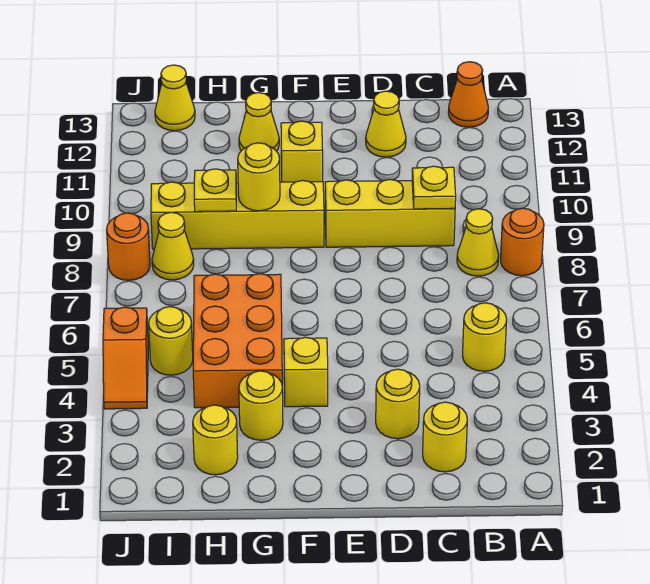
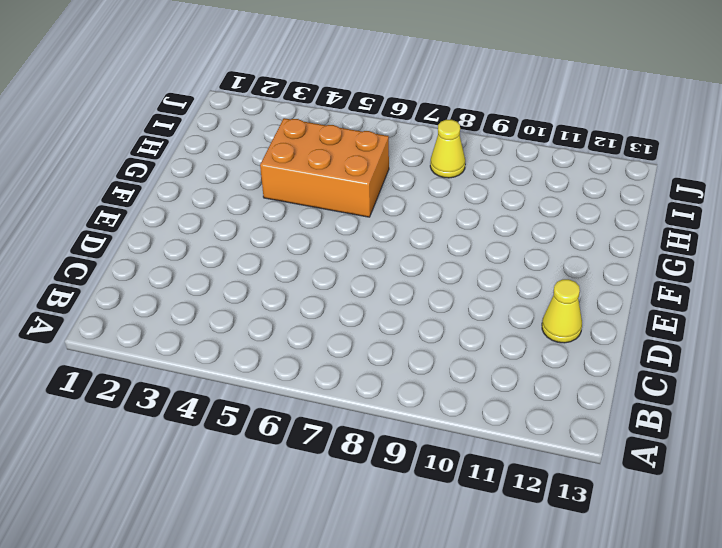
none -> orange round brick A8 level 1
none -> yellow round brick B5 level 1
none -> yellow cone B8 level 1

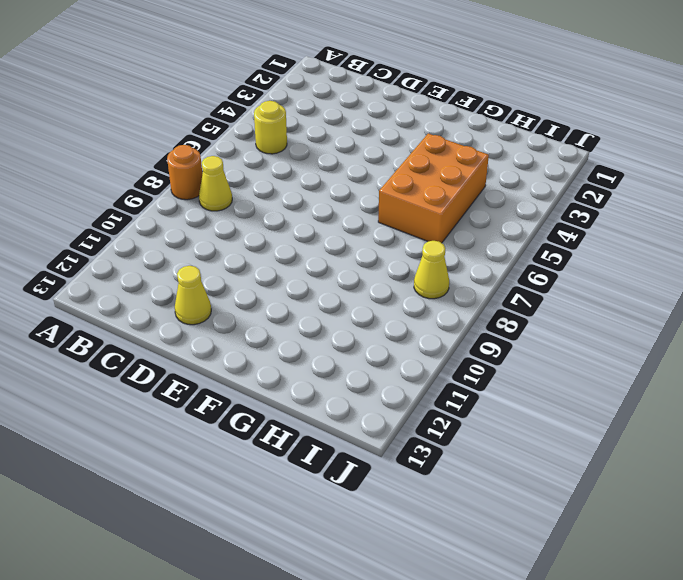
none -> orange cone B13 level 1
none -> yellow round brick C2 level 1
none -> yellow brick C9:E9 level 1

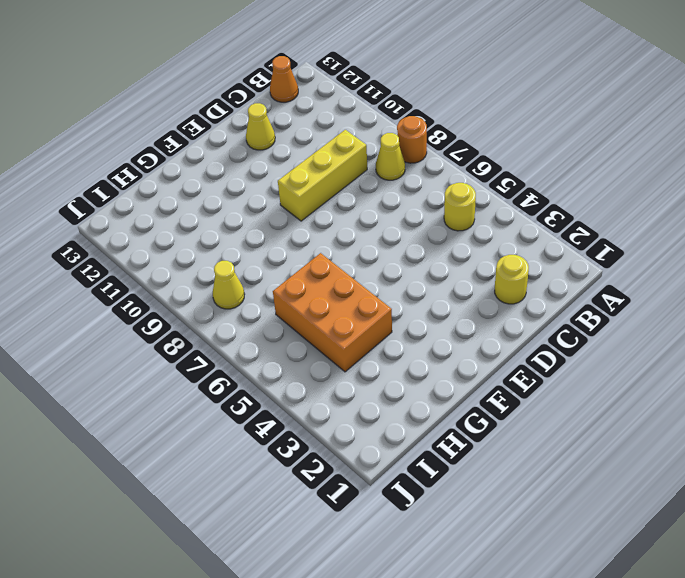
none -> yellow round brick D3 level 1
none -> yellow brick F4 level 1
none -> yellow brick F9:I9 level 1

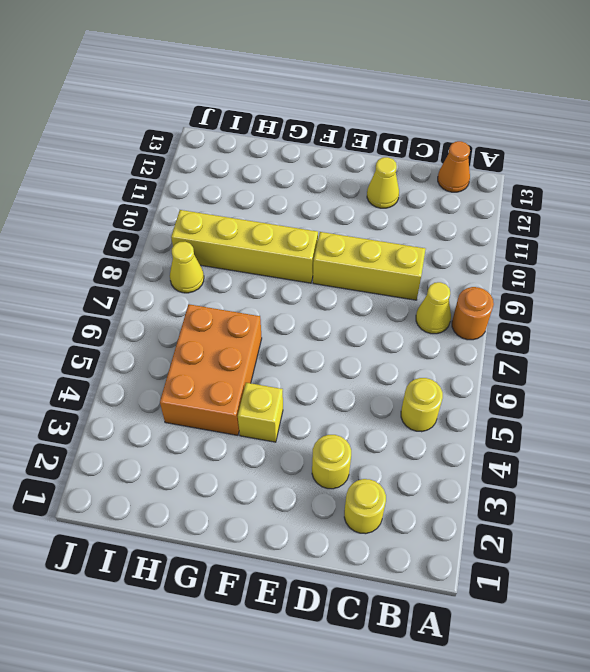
none -> yellow brick F11 level 1
none -> yellow round brick G3 level 1
none -> yellow cone G12 level 1

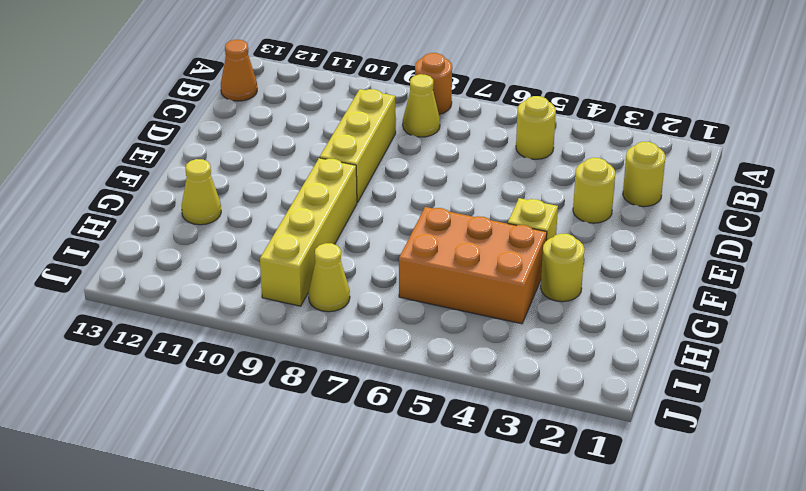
none -> yellow cone D12 level 1
none -> yellow brick F11 level 1
none -> yellow round brick H2 level 1

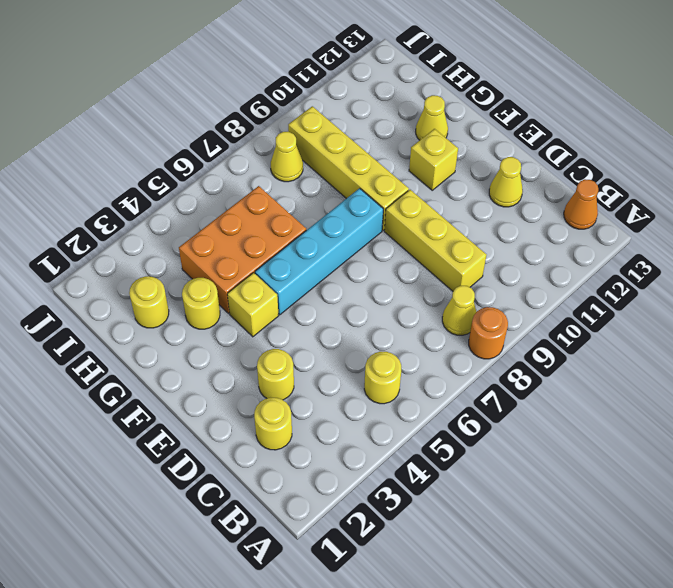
cyan brick F5:F8 level 1 -> none
none -> yellow round brick I5 level 1
none -> yellow cone I13 level 1
none -> orange slope J4:J5 level 1 top 5

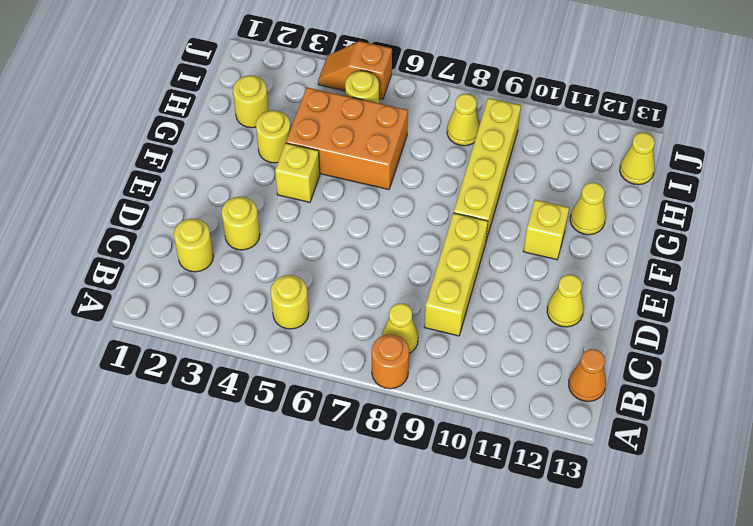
none -> orange round brick J8 level 1
none -> yellow plate C9 level 2
none -> yellow round brick G9 level 2

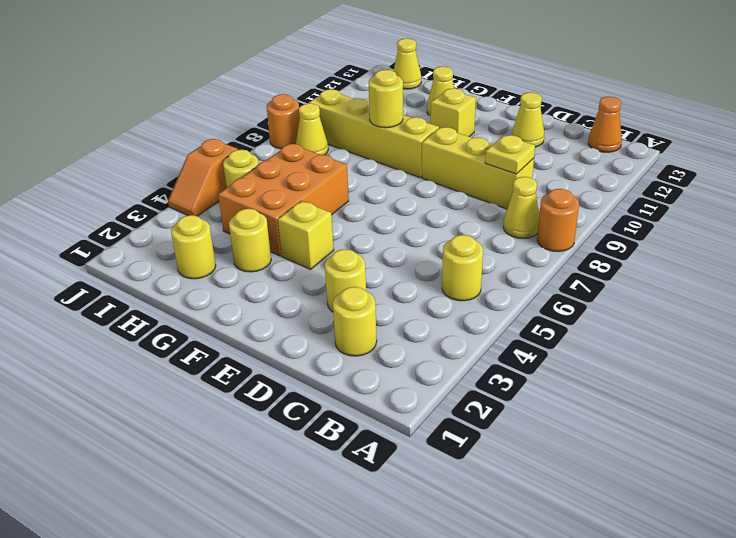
none -> yellow plate H9 level 2

